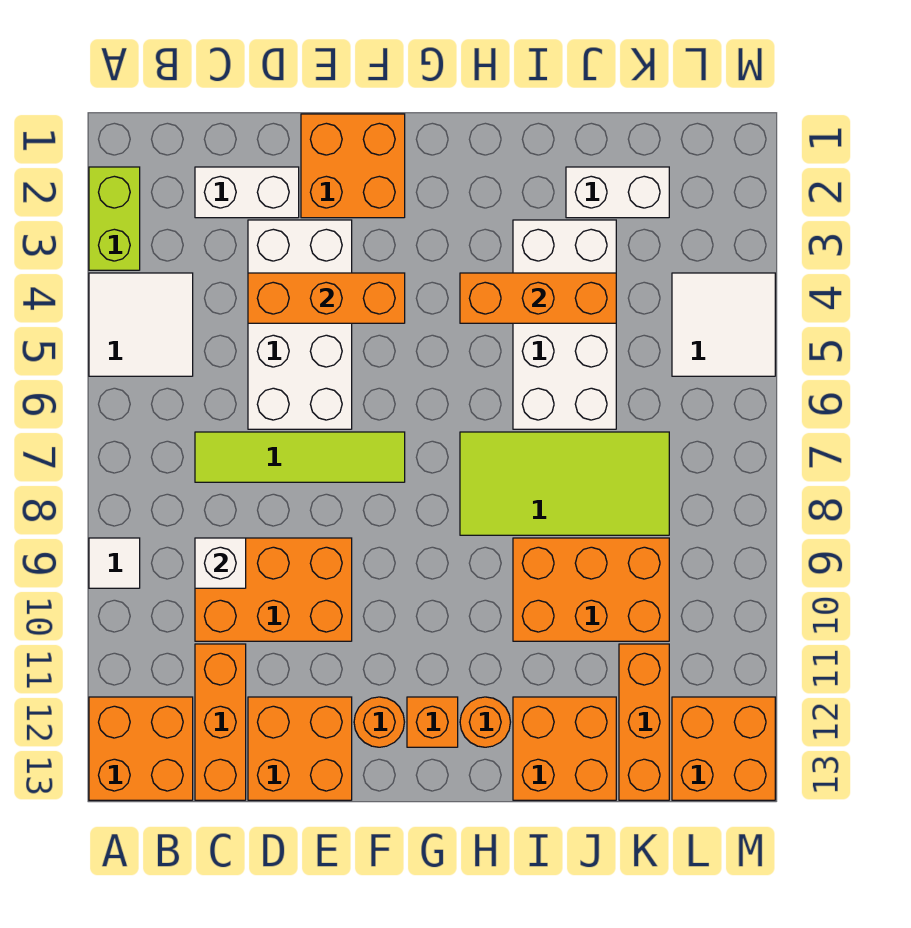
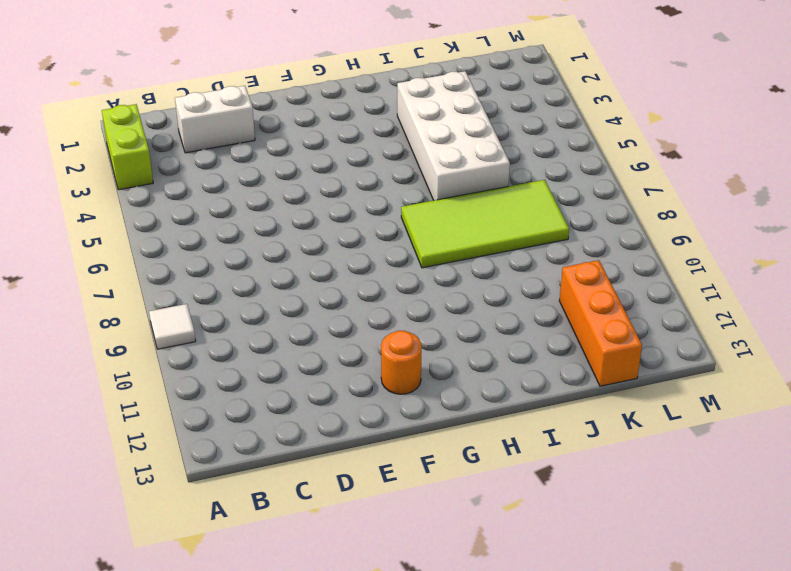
none -> white tile A4:B5 level 1
none -> orange brick A12:B13 level 1
none -> lime tile C7:F7 level 1

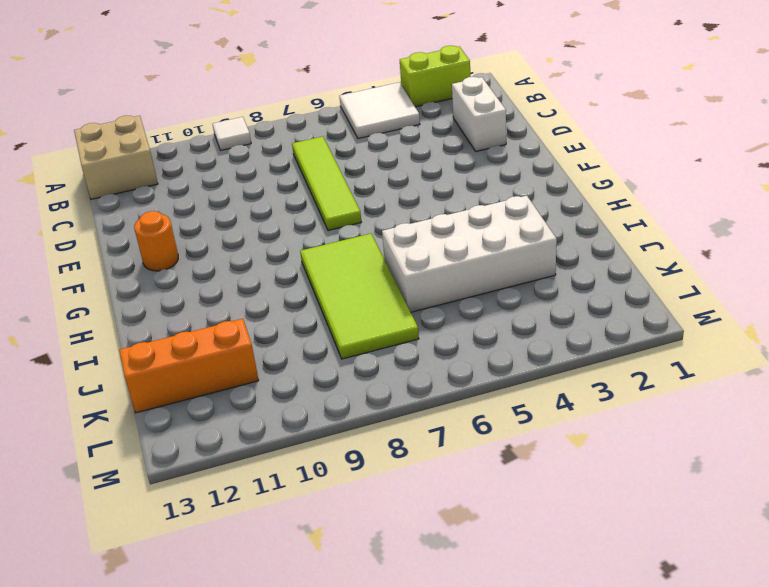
tan brick A12:B13 level 1 -> orange brick A12:B13 level 1
none -> orange brick C9:E10 level 1
none -> orange brick C11:C13 level 1
none -> white brick D3:E6 level 1

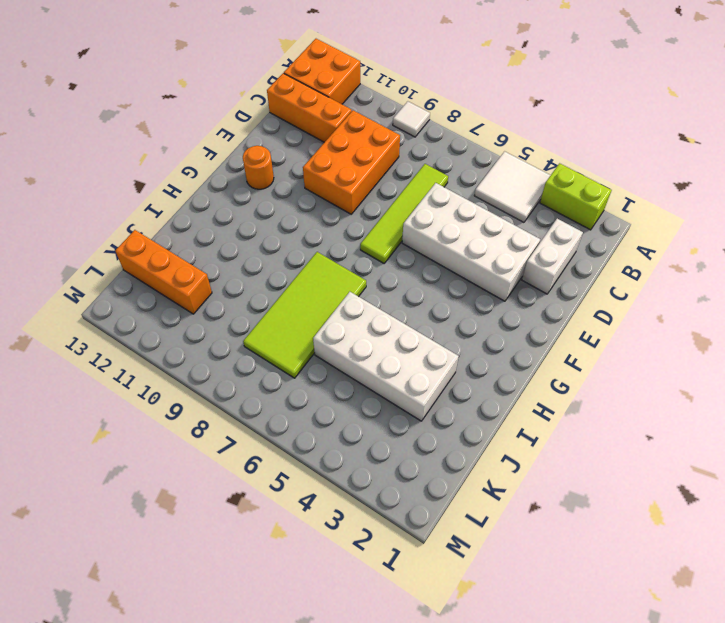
none -> orange brick D12:E13 level 1
none -> orange brick E1:F2 level 1
none -> orange brick G12 level 1

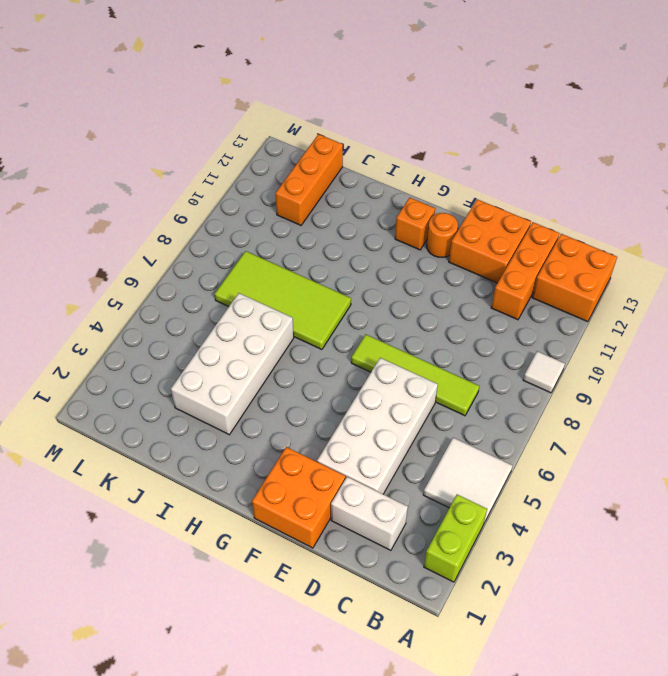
none -> orange brick C9:E10 level 1
none -> orange round brick H12 level 1
none -> orange brick I9:K10 level 1

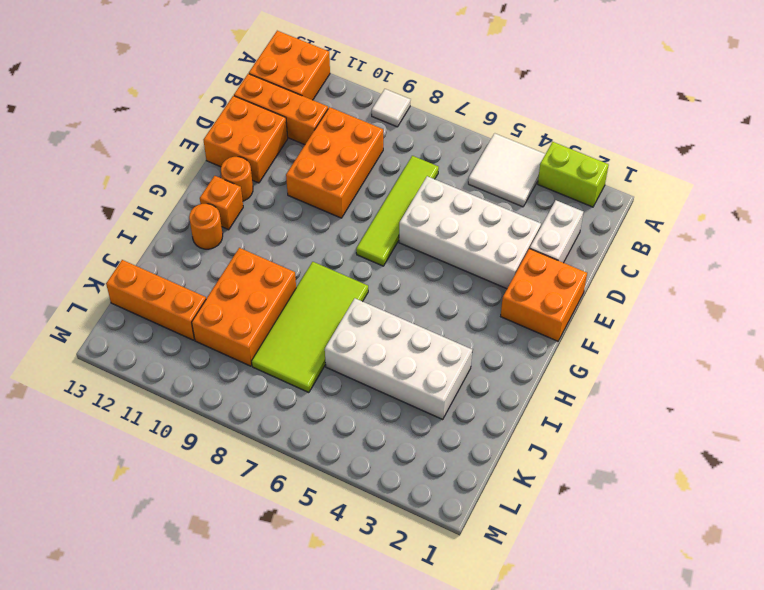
none -> orange brick I12:J13 level 1
none -> white brick J2:K2 level 1
none -> white tile L4:M5 level 1

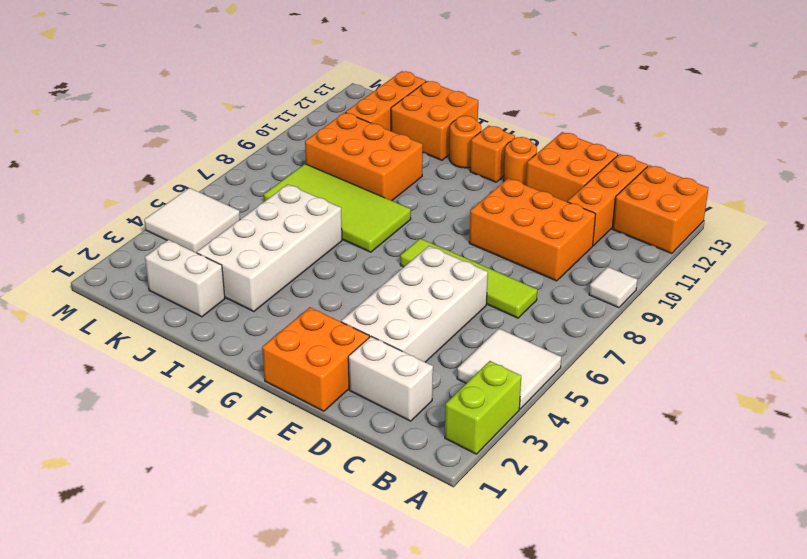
none -> orange brick L12:M13 level 1
none -> white brick C9 level 2
none -> orange brick D4:F4 level 2

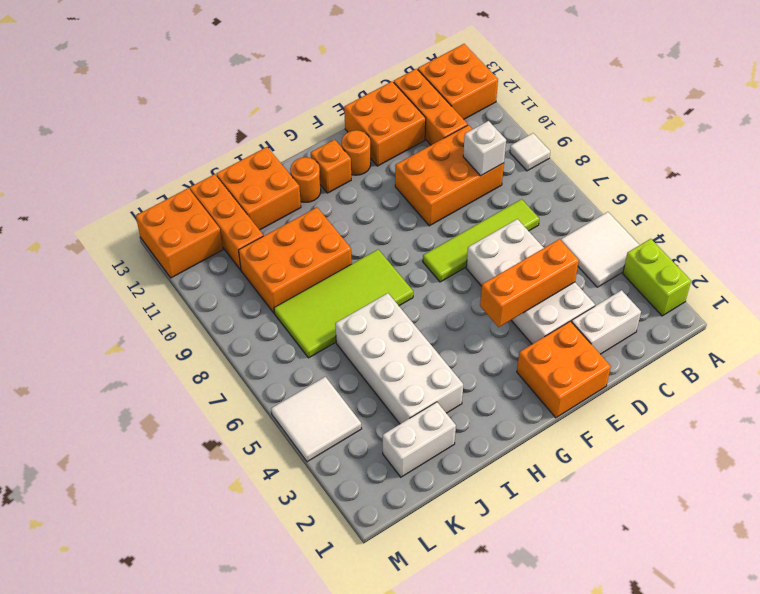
none -> orange brick H4:J4 level 2

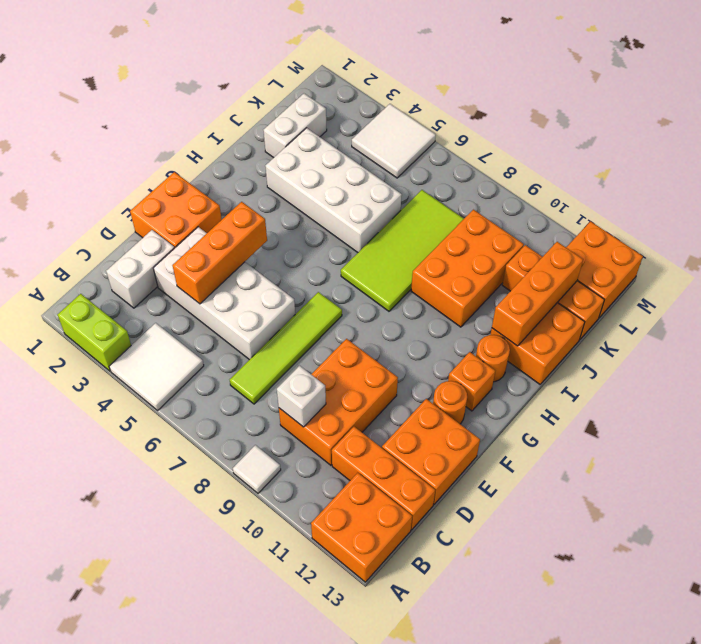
orange brick I12:K12 level 2 -> orange brick H4:J4 level 2

